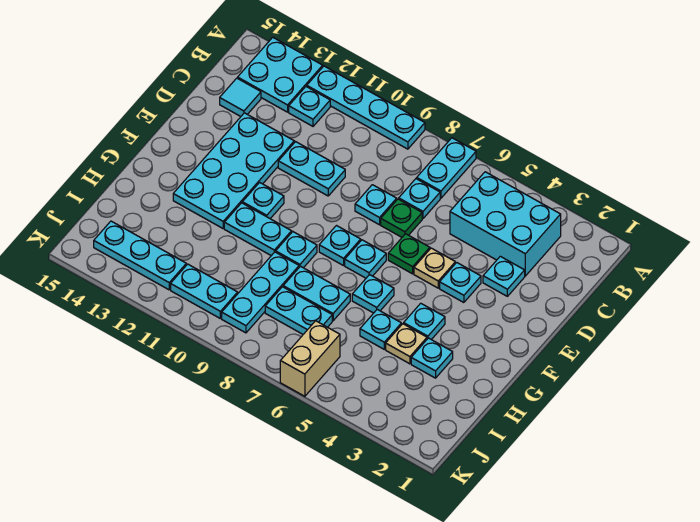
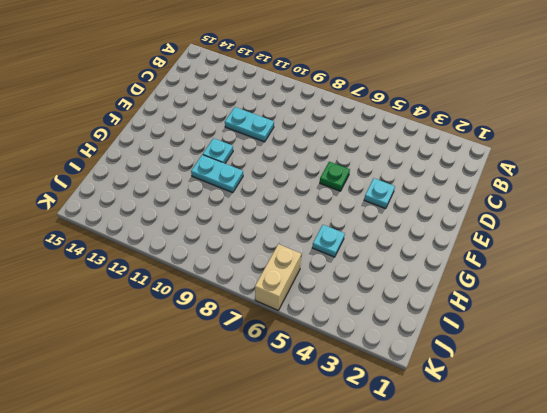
none -> cyan plate A7:B7 level 1
none -> cyan plate A9:A12 level 1
none -> cyan plate A13:B14 level 1
none -> cyan brick B3:C5 level 1

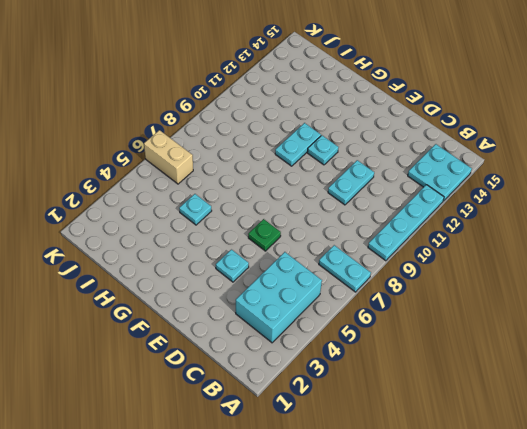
none -> cyan plate B12 level 1
none -> cyan plate C7 level 1
none -> cyan tile C14 level 1
none -> cyan plate D3 level 1

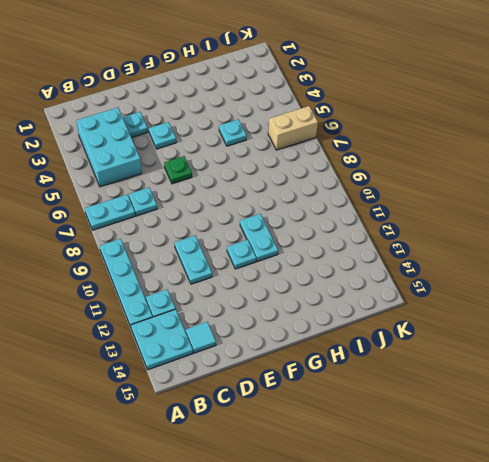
none -> green plate D7 level 1
none -> cyan plate D8 level 1
none -> cyan plate D12:G13 level 1
none -> tan plate E5 level 1

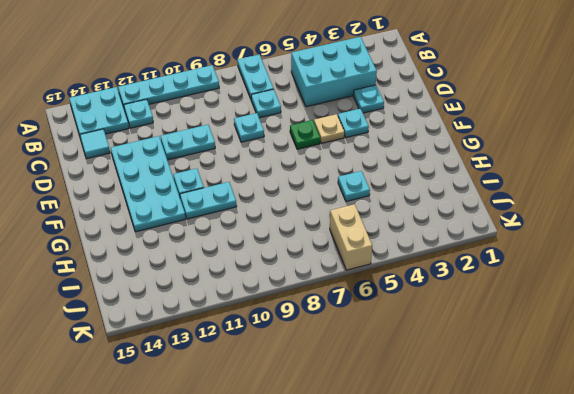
none -> green plate D7 level 1
none -> cyan plate F7 level 1
none -> cyan plate F8 level 1
none -> cyan plate G4 level 1

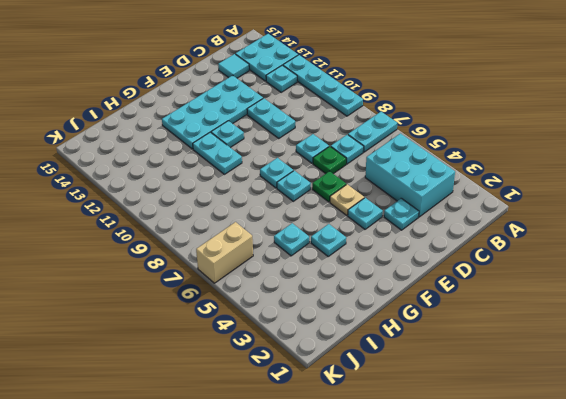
none -> cyan plate G6 level 1
none -> cyan plate G9 level 1
none -> cyan plate H3 level 1
none -> tan plate H4 level 1

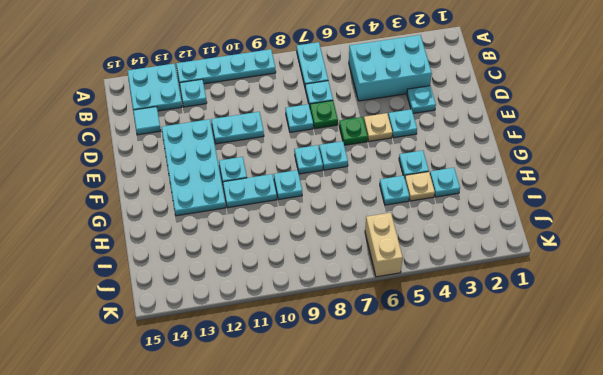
none -> cyan plate G6 level 1
none -> cyan plate H7:H8 level 1
none -> cyan plate H9:J9 level 1
none -> cyan plate I7:I8 level 1

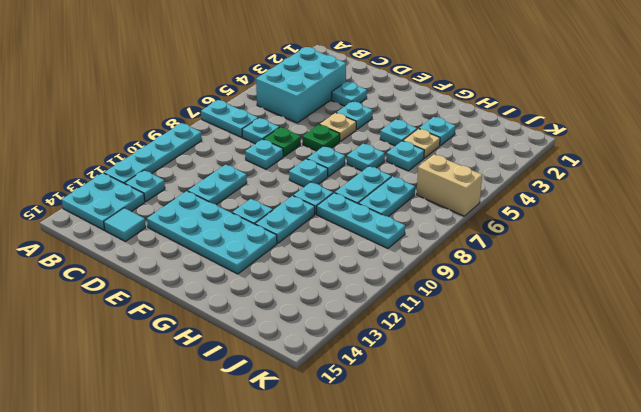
none -> cyan plate J10:J11 level 1
none -> cyan plate J12:J14 level 1

